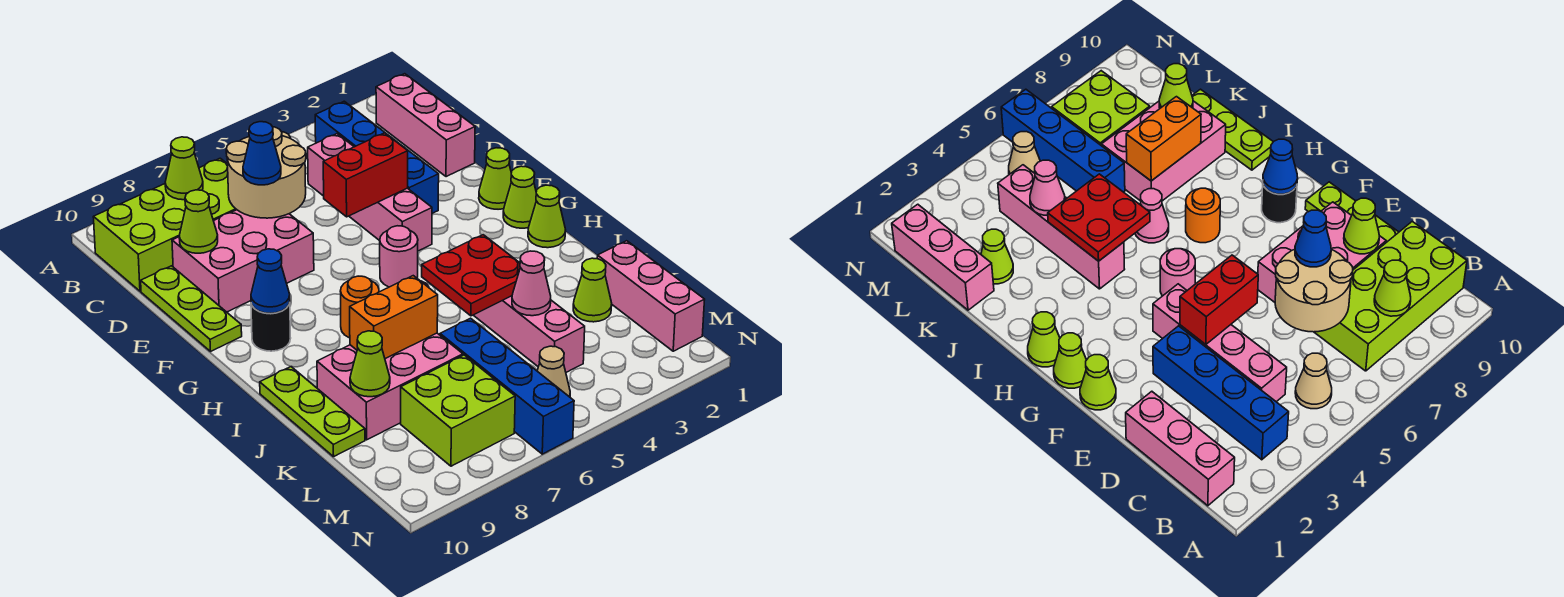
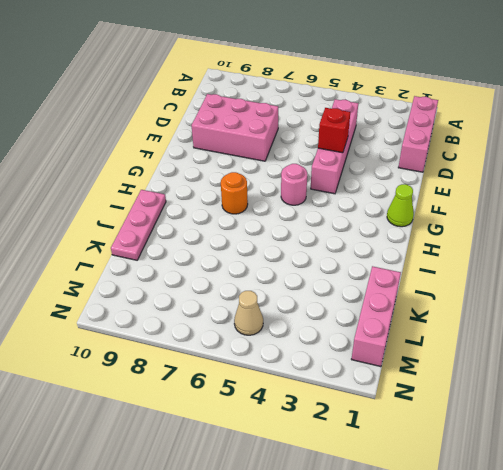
red brick E4 level 2 -> red brick E4:E5 level 2
pink plate I10:K10 level 1 -> lime plate I10:K10 level 1
none -> blue brick B3:E3 level 1
none -> tan cone B5 level 1
none -> lime brick B7:C10 level 1
none -> lime plate D10:F10 level 1

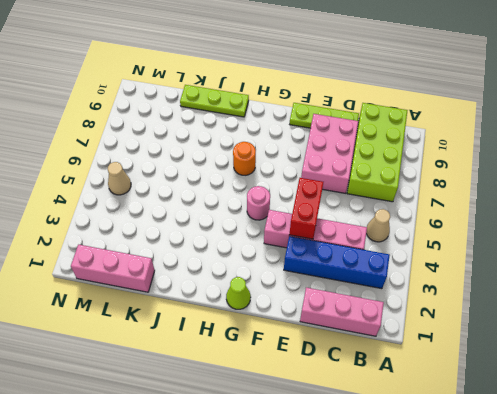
none -> lime cone F1 level 1
none -> black round brick G9 level 1
none -> lime cone H1 level 1
none -> pink brick I4:L4 level 1

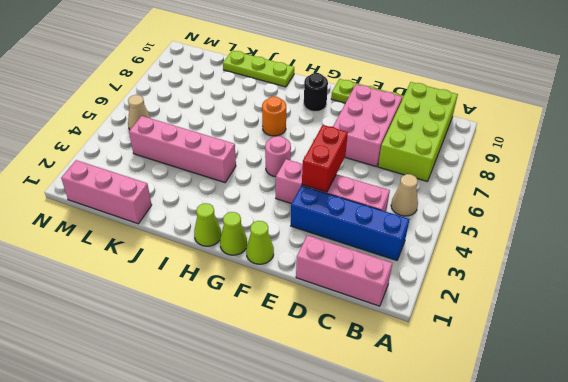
none -> pink cone I6 level 1
none -> pink brick J7:K9 level 1
none -> lime cone K2 level 1
none -> blue brick K6:N6 level 1

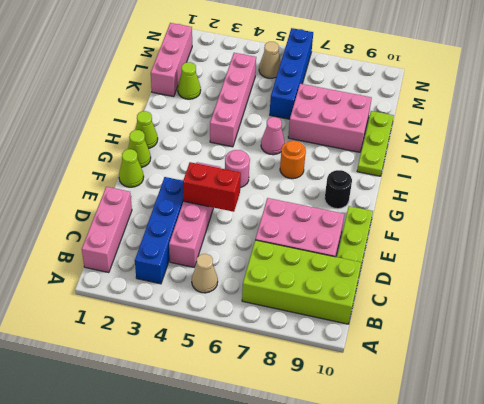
none -> lime brick L7:M8 level 1
none -> lime cone B8 level 2
none -> tan round brick C6:D7 level 2
none -> lime cone D9 level 2

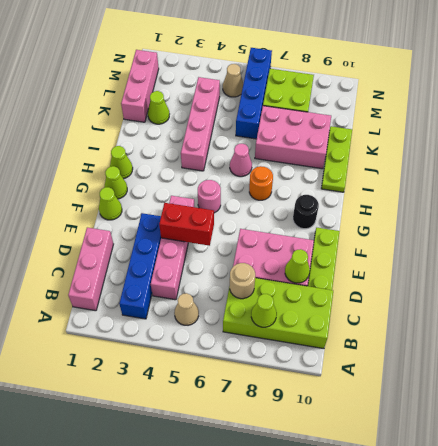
tan round brick C7 level 2 -> tan round brick C6:D7 level 2
none -> blue cone G9 level 2
none -> red plate I4:J5 level 2
none -> orange brick J7:J8 level 2
none -> pink cone K4 level 2

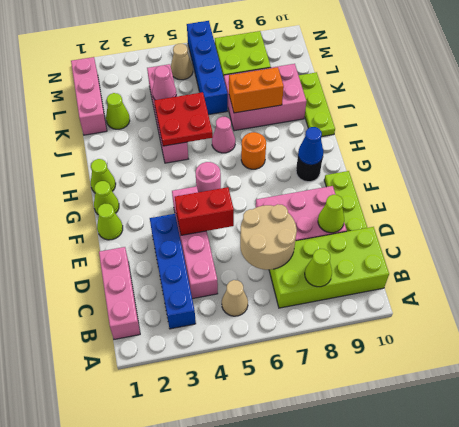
none -> lime cone K9 level 2
none -> blue cone D7 level 3

